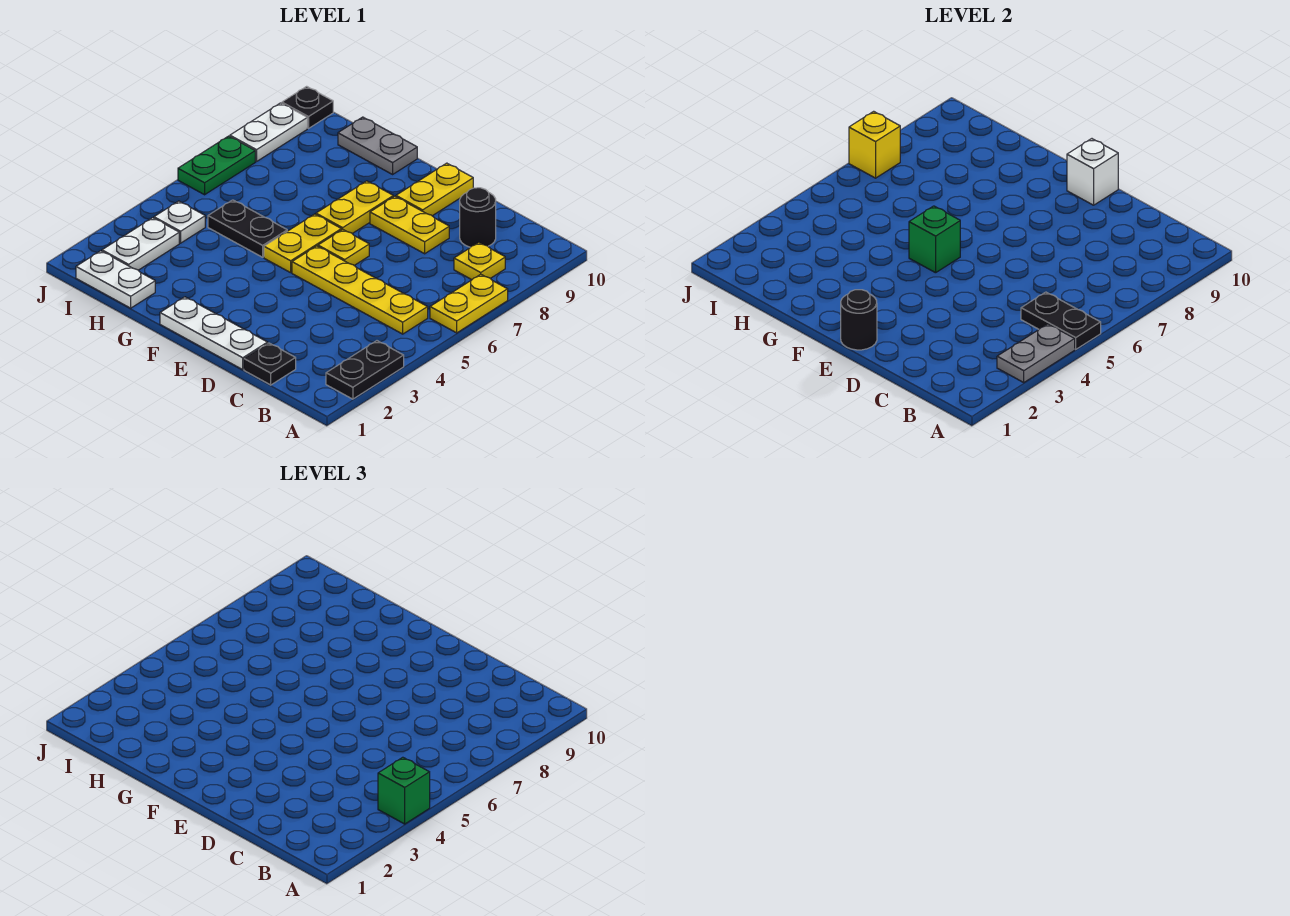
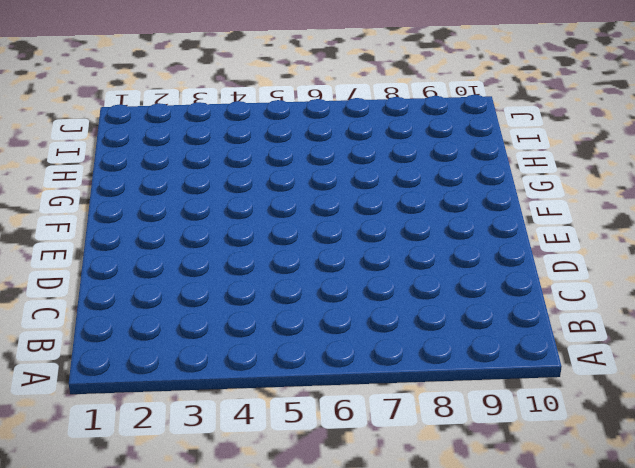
none -> black plate A2:A3 level 1
none -> yellow plate A6:A7 level 1
none -> yellow plate B5:E5 level 1

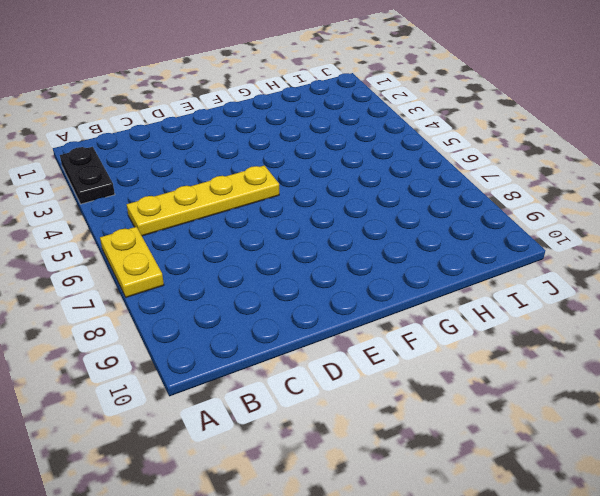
none -> yellow plate B8 level 1
none -> black plate C1 level 1
none -> black round brick C9 level 1

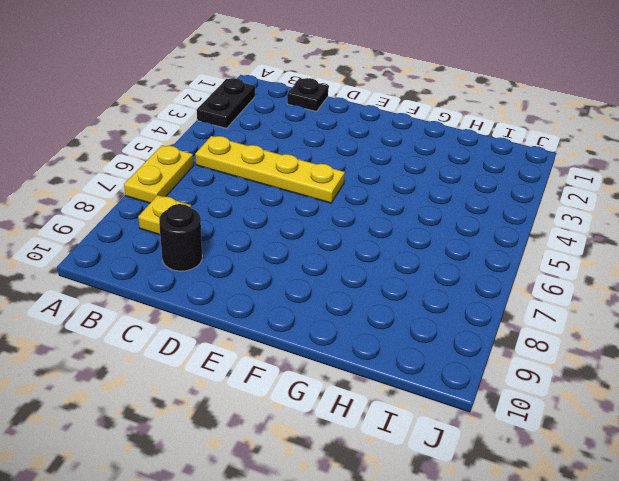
none -> white plate D1:F1 level 1
none -> yellow plate D8:E8 level 1
none -> yellow plate E6 level 1

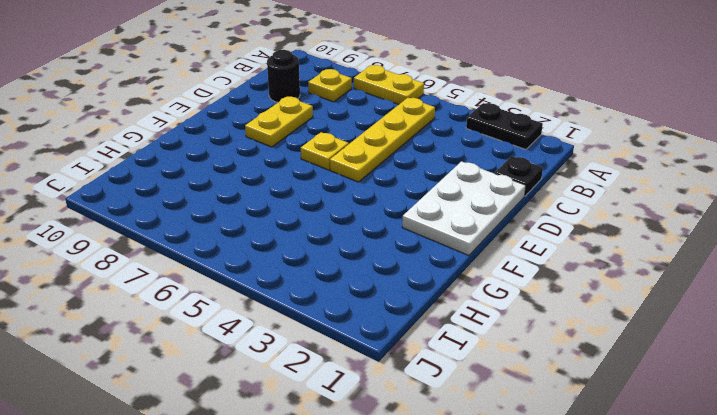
white plate D1:F2 level 1 -> white plate D1:F1 level 1
none -> yellow plate E9:E10 level 1
none -> yellow plate F5:F6 level 1
none -> yellow plate F7:F8 level 1

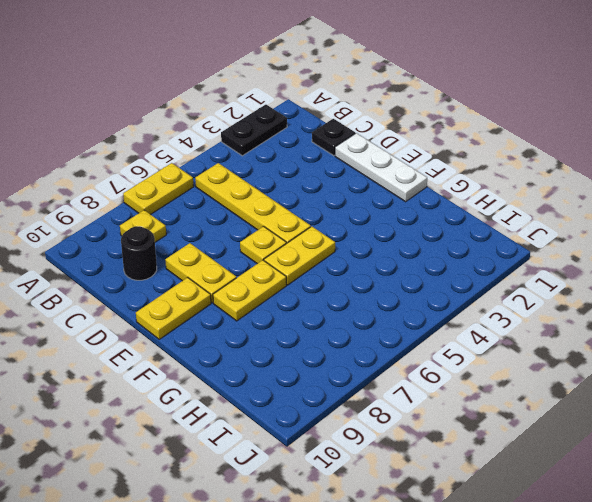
none -> black plate G5:H5 level 1
none -> grey plate G10:H10 level 1
none -> white plate H1:I1 level 1

